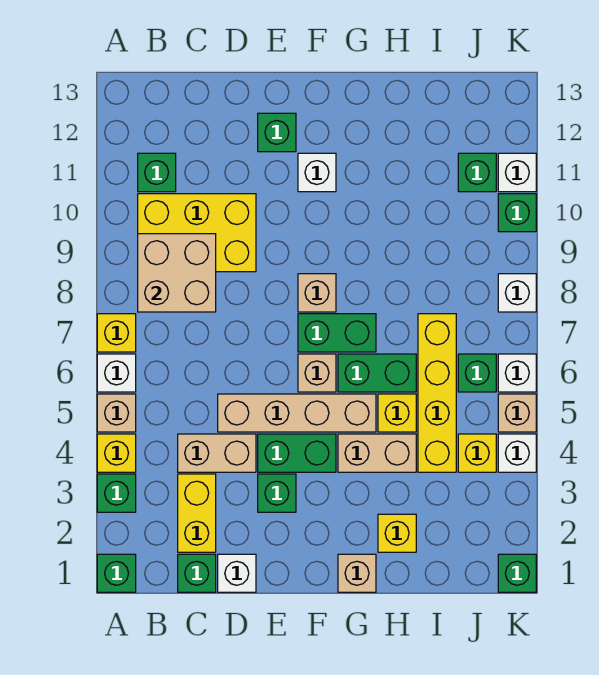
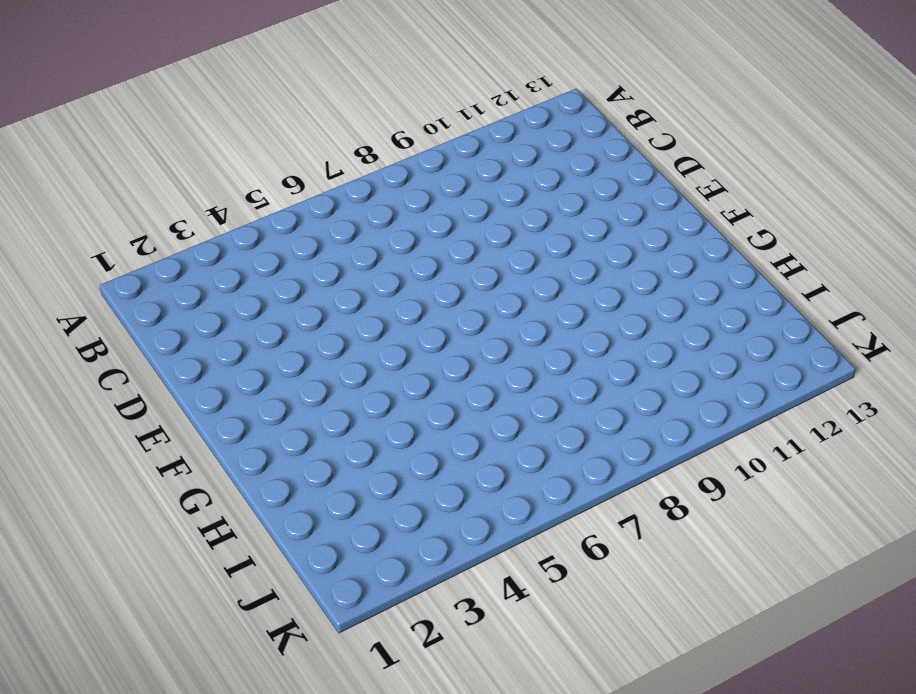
none -> green brick A1 level 1
none -> green brick A3 level 1
none -> yellow brick A4 level 1
none -> tan brick A5 level 1

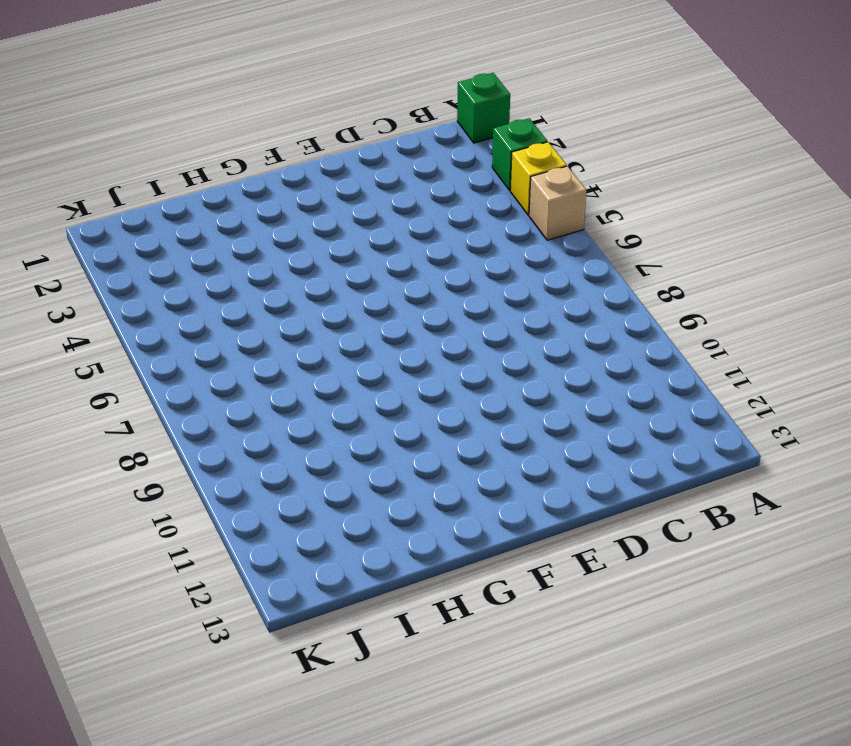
none -> white brick A6 level 1
none -> yellow brick A7 level 1
none -> yellow brick B9:D10 level 1
none -> green brick B11 level 1

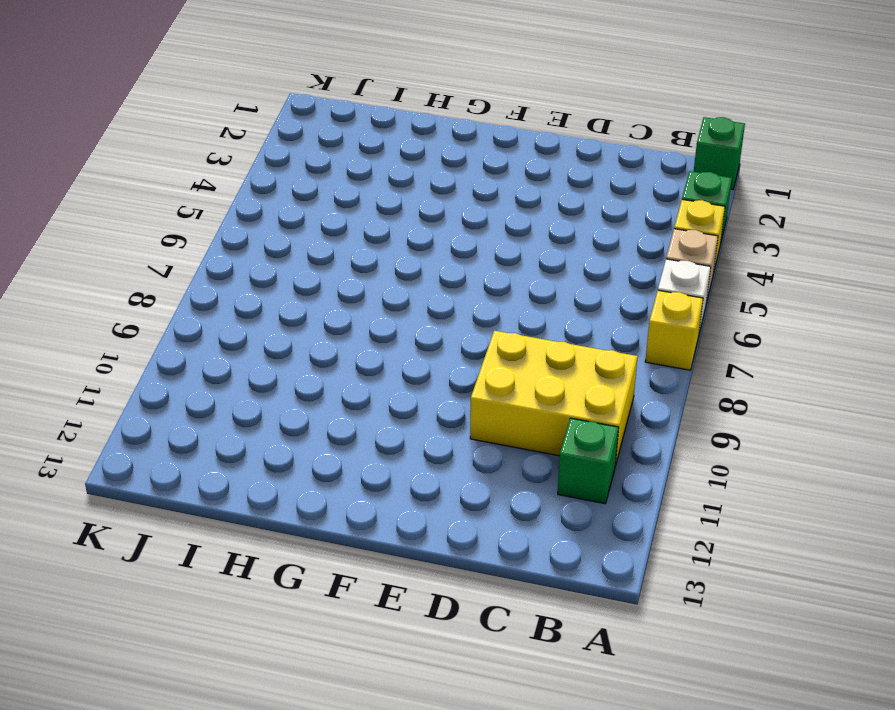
none -> green brick C1 level 1
none -> yellow brick C2:C3 level 1
none -> tan brick C4:D4 level 1
none -> white brick D1 level 1

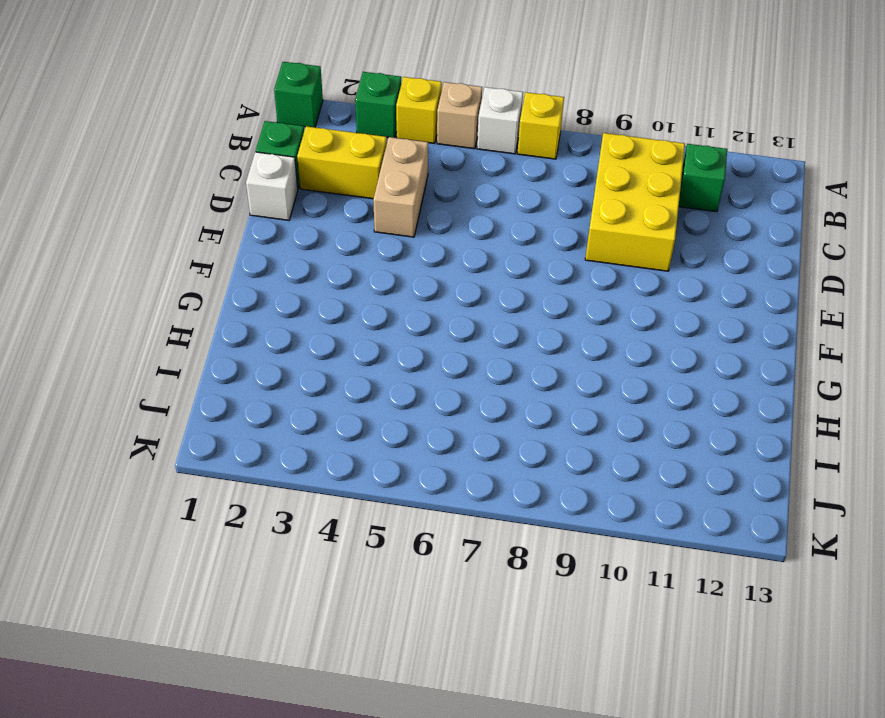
none -> tan brick D5:G5 level 1
none -> green brick E3 level 1
none -> green brick E4:F4 level 1
none -> green brick E12 level 1

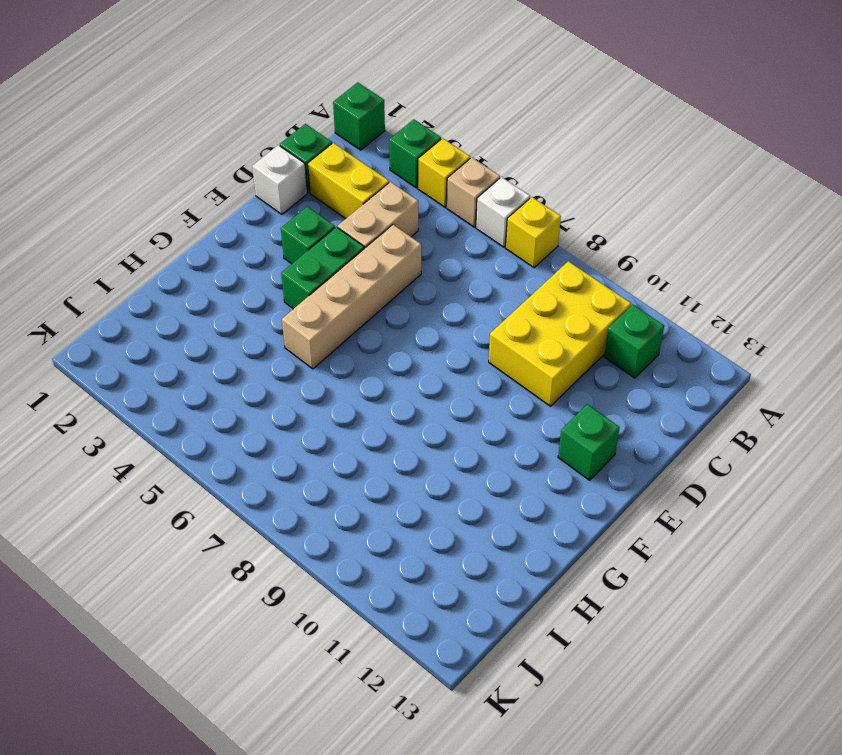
none -> tan brick F6 level 1
none -> green brick F7:G7 level 1
none -> tan brick F8 level 1
none -> white brick F11 level 1

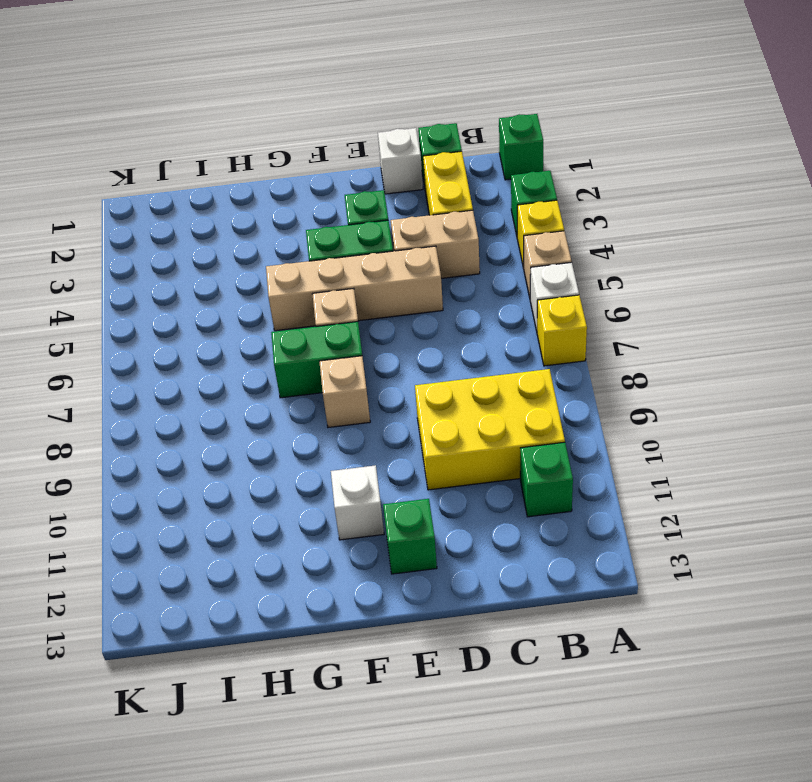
none -> tan brick G1 level 1
none -> tan brick G4:H4 level 1
none -> green brick G6:H6 level 1
none -> yellow brick H2 level 1

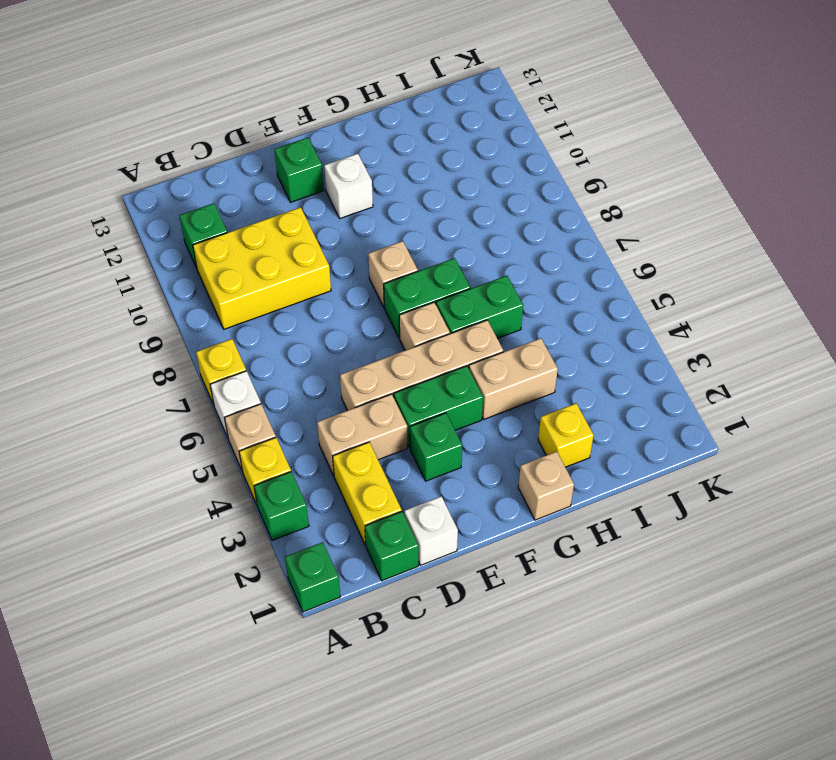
none -> yellow brick H5 level 1
none -> yellow brick I4:I7 level 1
none -> yellow brick J4 level 1
none -> green brick J6 level 1

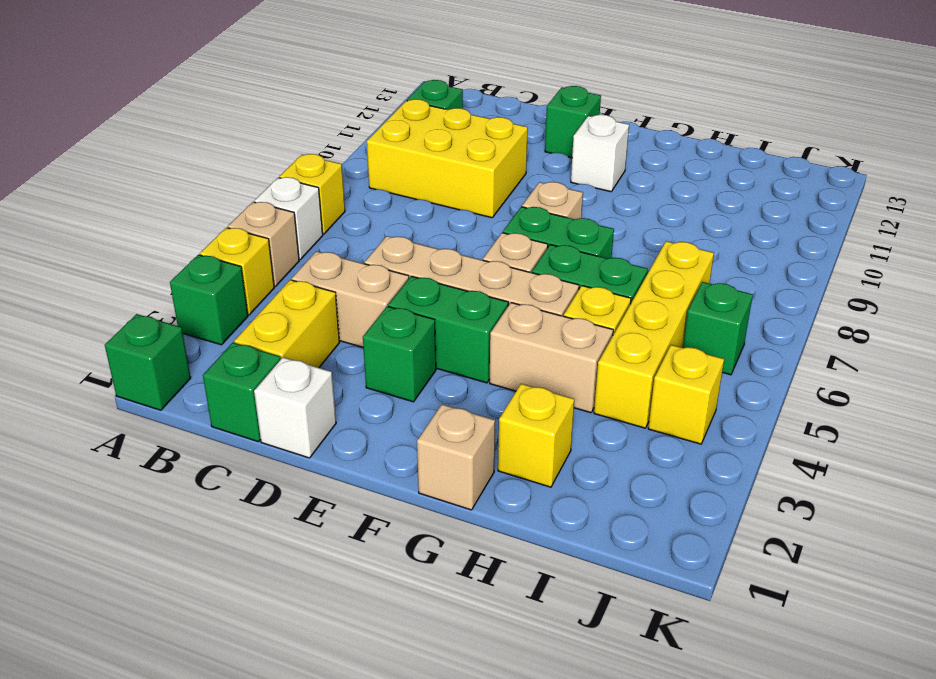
none -> green brick J11 level 1
none -> green brick K1 level 1
none -> white brick K4 level 1
none -> tan brick K5 level 1

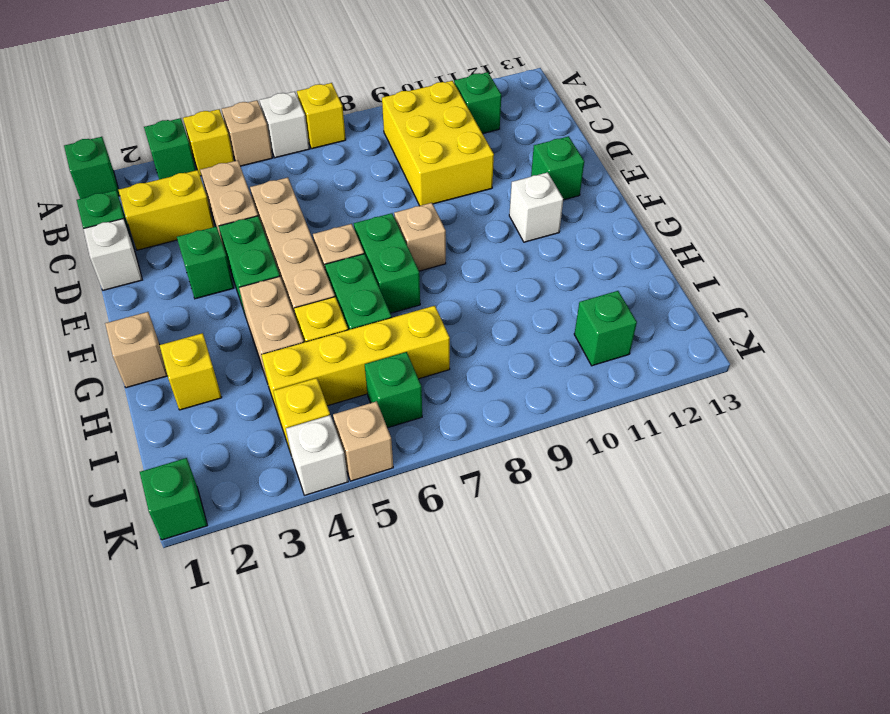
none -> white brick K6 level 1
none -> white brick K8 level 1
none -> green brick K10 level 1
none -> white brick K11 level 1

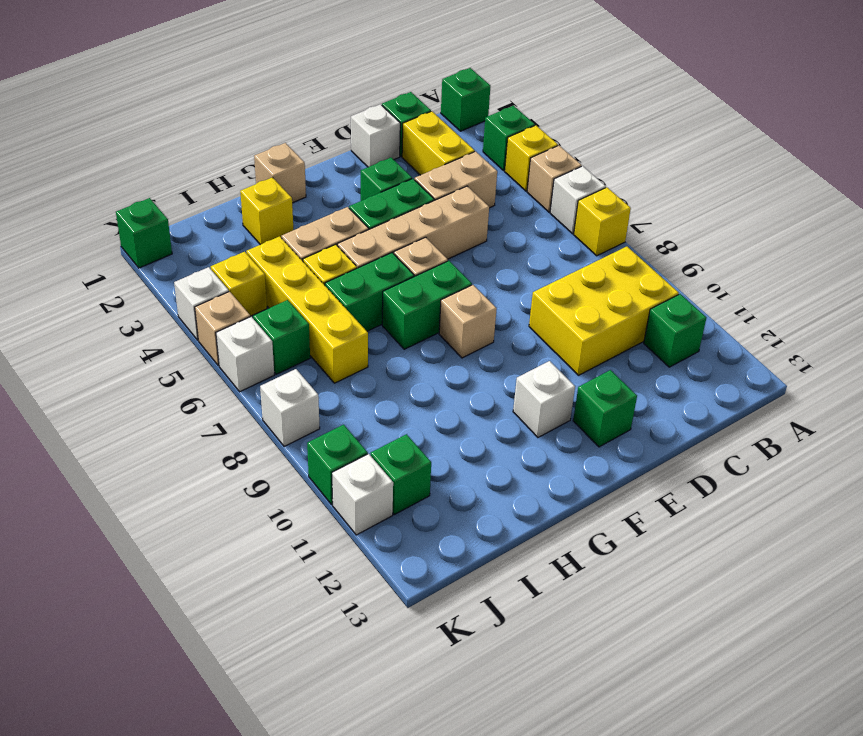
none -> tan brick B8:C9 level 2

